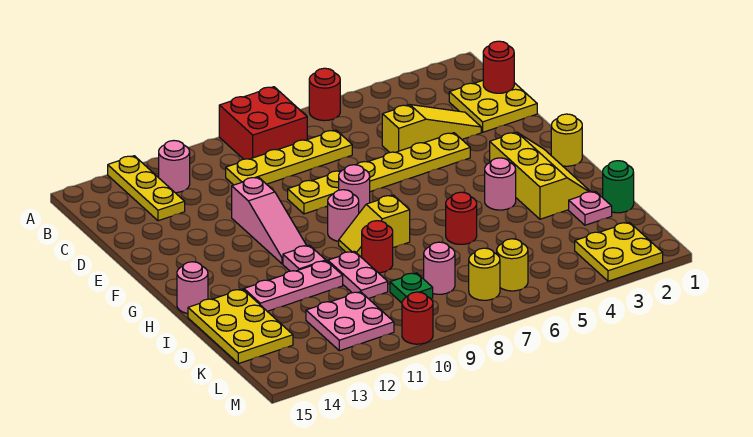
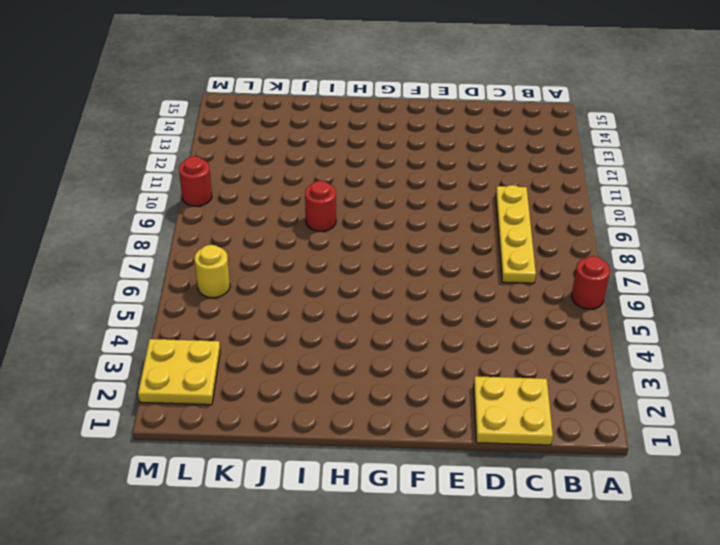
none -> red brick A8:B9 level 1
none -> yellow plate A13:C13 level 1
none -> pink round brick B12 level 1
none -> yellow slope D3:D5 level 1 top 5

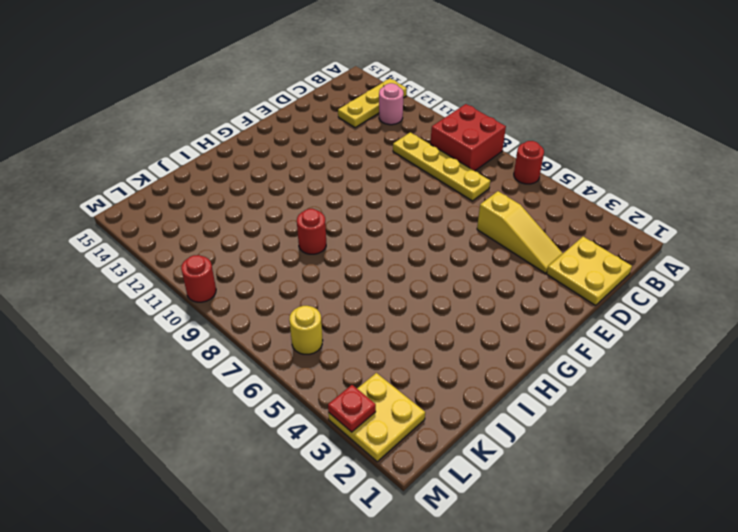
red plate M3 level 2 -> none
none -> yellow plate E4:E9 level 1
none -> pink slope E11:G11 level 1 top E
none -> pink round brick F8 level 1
none -> yellow round brick G1 level 1

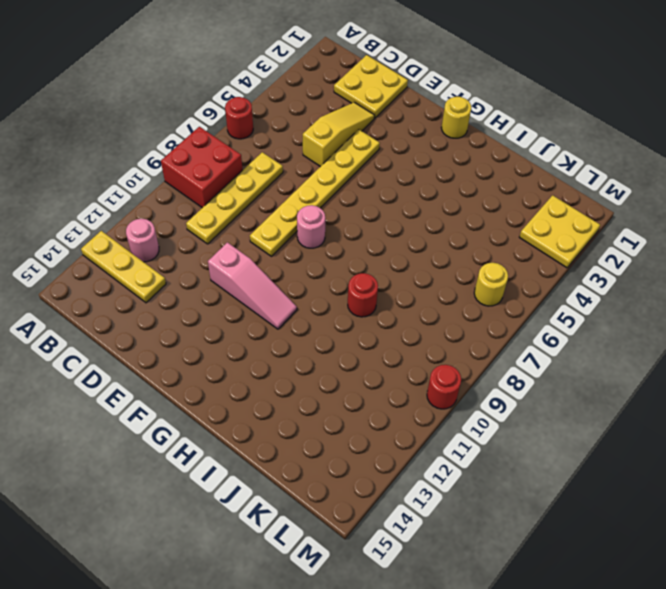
none -> yellow slope G2:I3 level 1 top 3
none -> pink round brick G9 level 1
none -> pink round brick H4 level 1
none -> yellow slope H8:H9 level 1 top 8

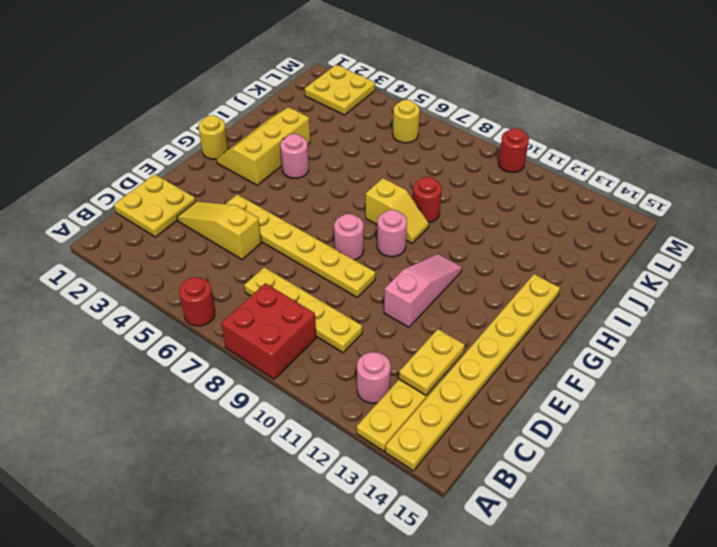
yellow plate A14:H14 level 1 -> none
yellow plate C13:D13 level 2 -> none
none -> pink plate H11 level 1
none -> pink round brick H15 level 1
none -> red round brick I6 level 1
none -> pink plate I10:J10 level 1

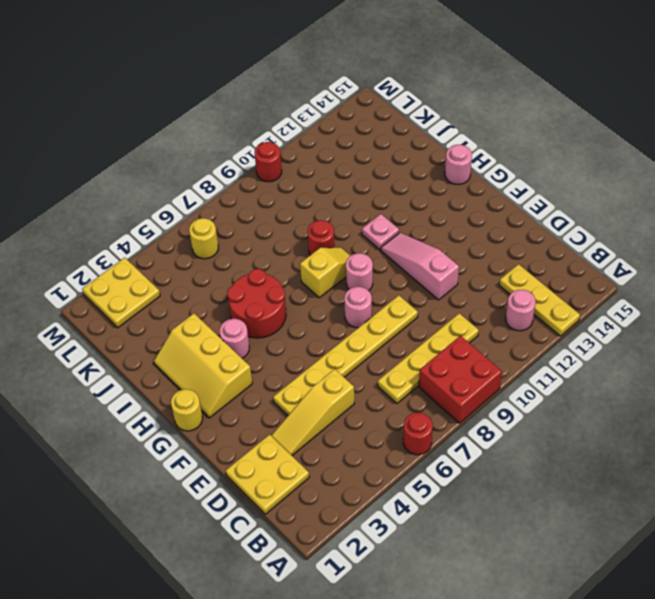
red round brick H5:I6 level 1 -> red round brick I6 level 1
none -> pink plate I10:J10 level 1
none -> pink plate I11:I13 level 1
none -> yellow plate I14:K15 level 1
none -> green round brick J1 level 1

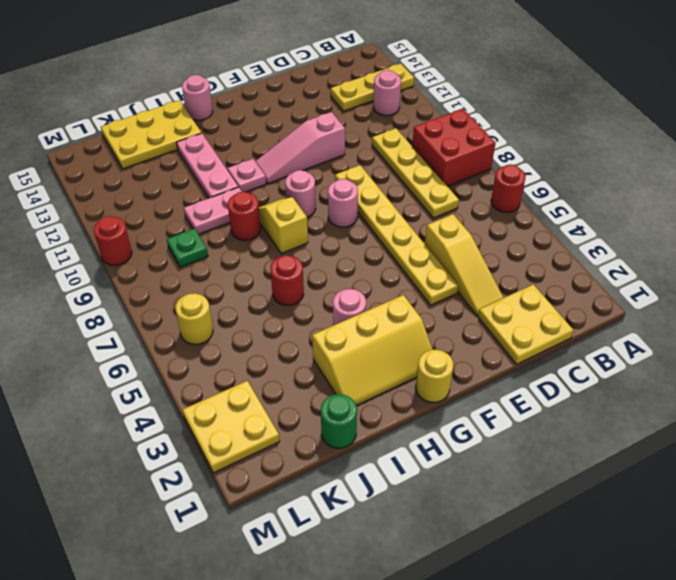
none -> pink plate J2 level 1
none -> pink round brick K8 level 1
none -> pink plate K11:L12 level 1
none -> yellow round brick L7 level 1

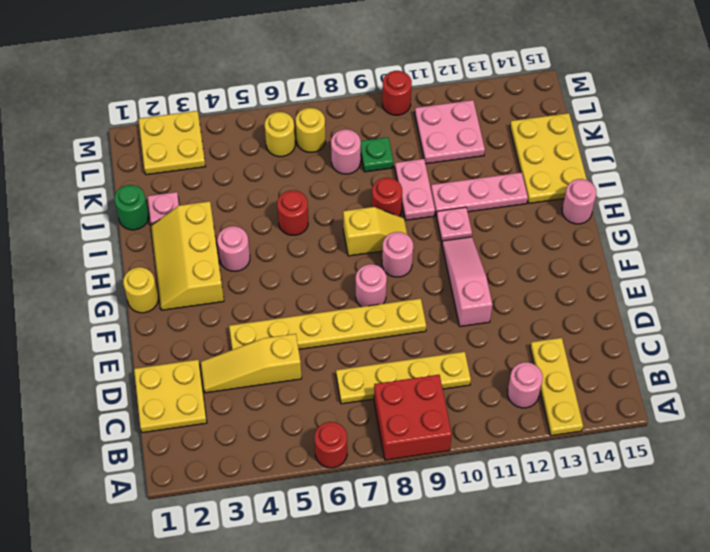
none -> red round brick C1 level 2

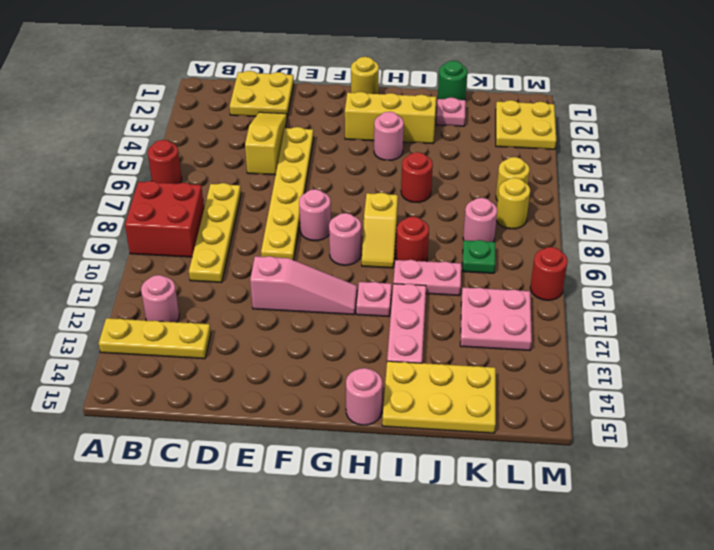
none -> red round brick C1 level 2

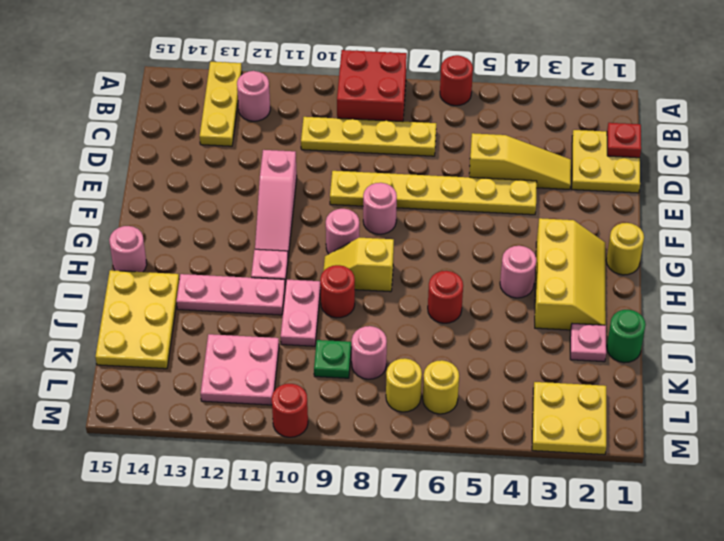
red plate C1 level 2 -> red round brick C1 level 2

